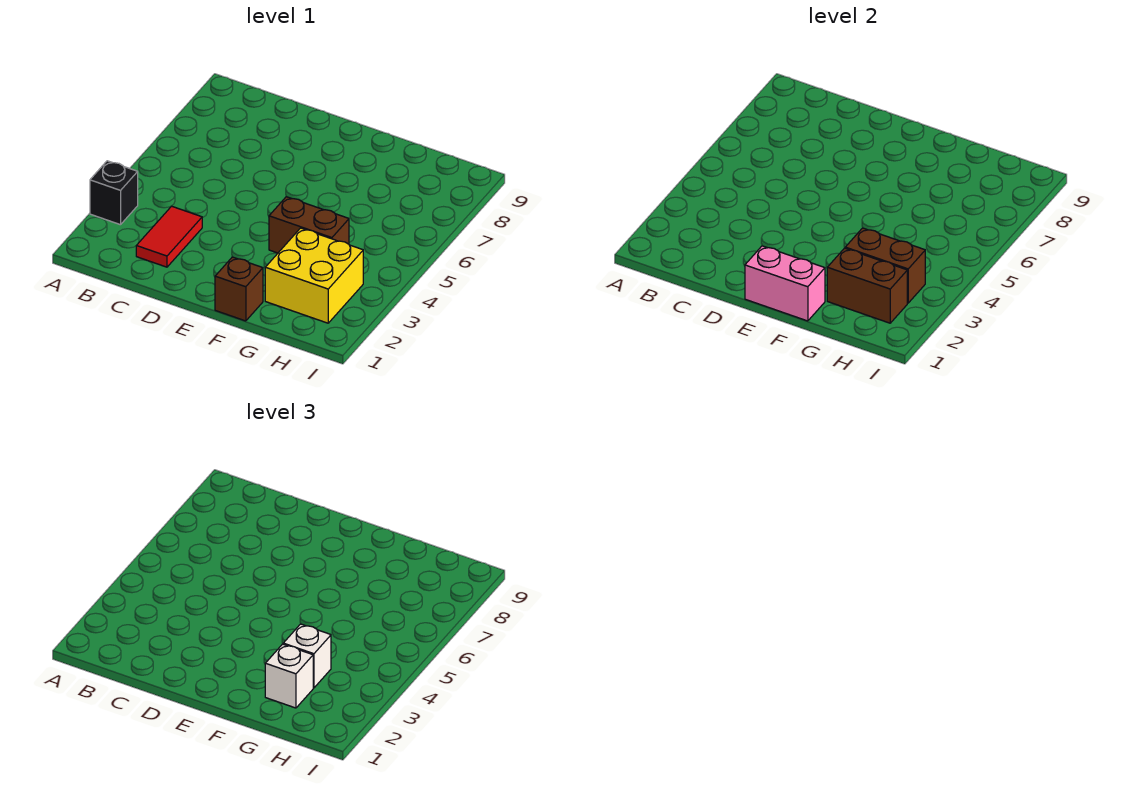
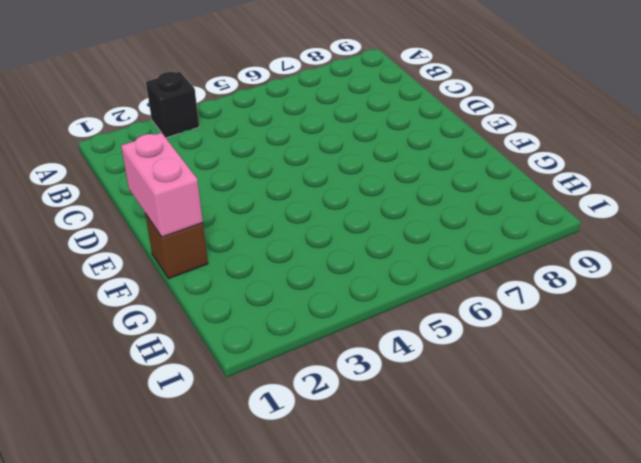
none -> red tile C2:C3 level 1
none -> brown brick F4:G4 level 1

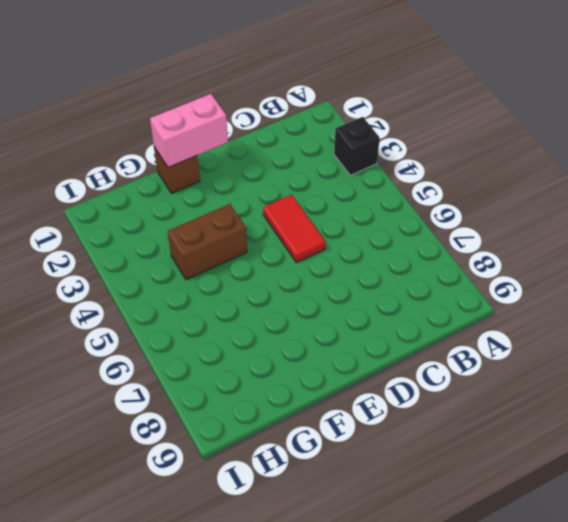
red tile D4:D5 level 1 -> red tile C2:C3 level 1
none -> yellow brick G2:H3 level 1
none -> brown brick G2:H2 level 2

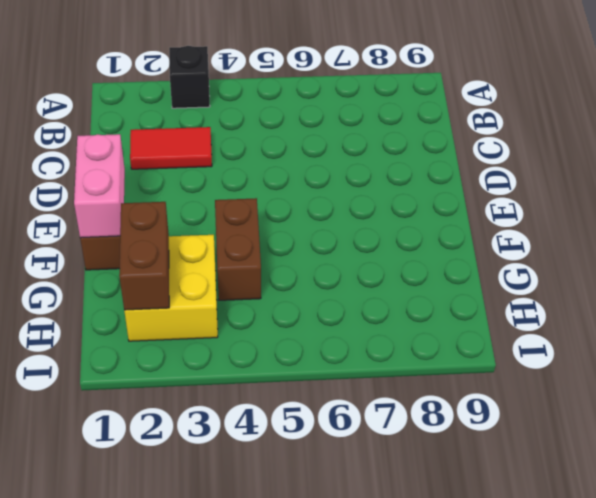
none -> brown brick G3:H3 level 2
none -> white brick G2 level 3

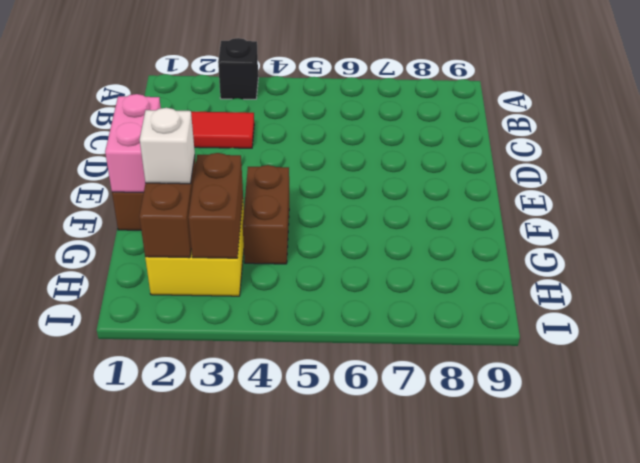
none -> white brick G3 level 3

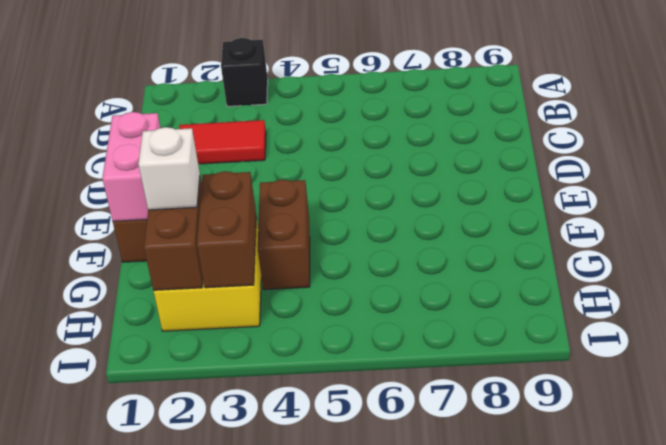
none -> white brick G3 level 3

